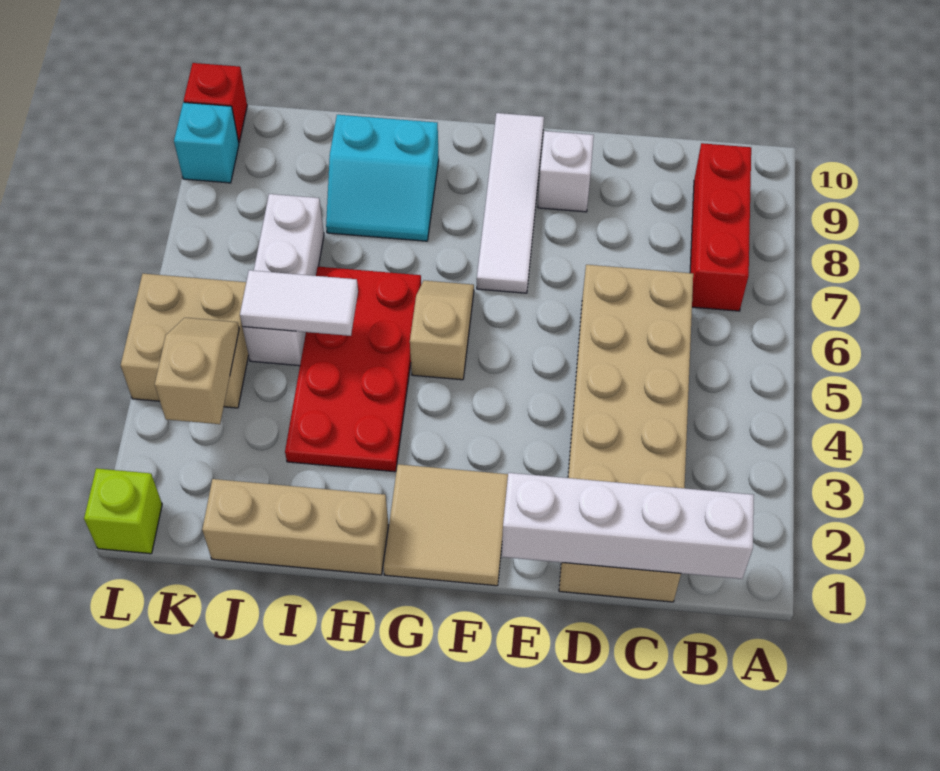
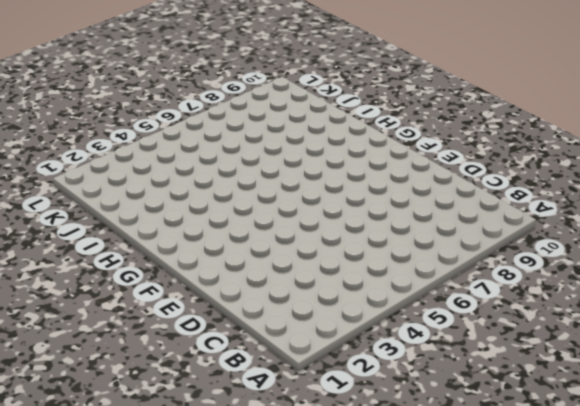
none -> red brick B7:B9 level 1
none -> tan brick C1:D6 level 1
none -> white brick E9 level 1

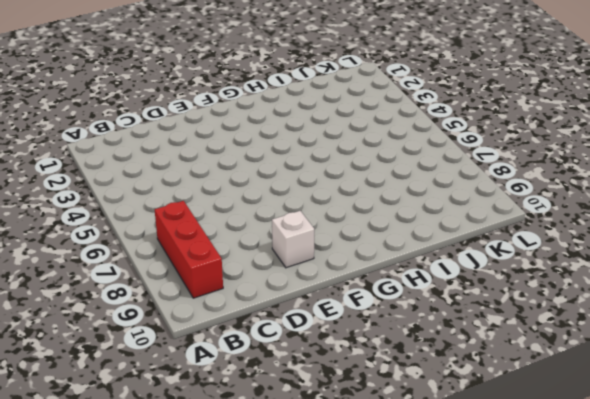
none -> tan brick C1:D6 level 1
none -> tan tile F1:G2 level 1
none -> white tile F7:F10 level 1

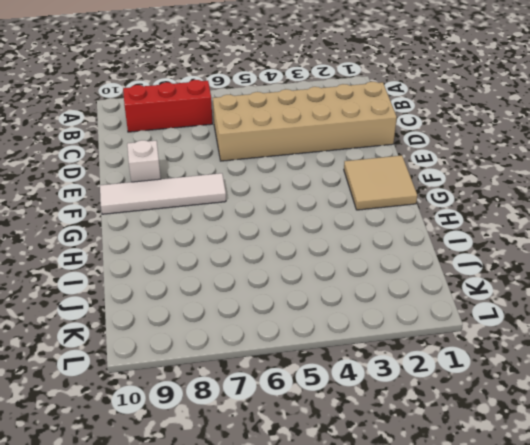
none -> tan slope G5:G6 level 1 top 5
none -> tan brick H1:J1 level 1
none -> red plate H3:I6 level 1

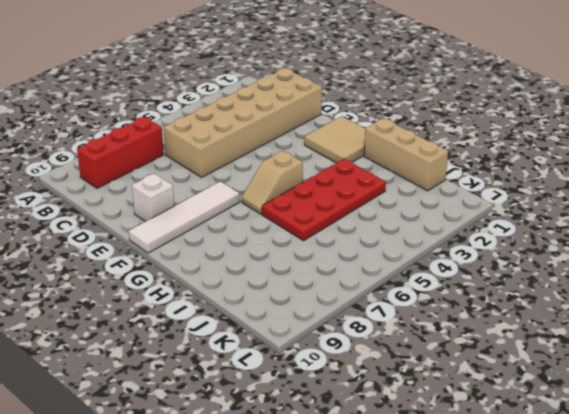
none -> cyan slope H8:I9 level 1 top 9
none -> white brick J5:J7 level 1
none -> tan brick K4:L5 level 1

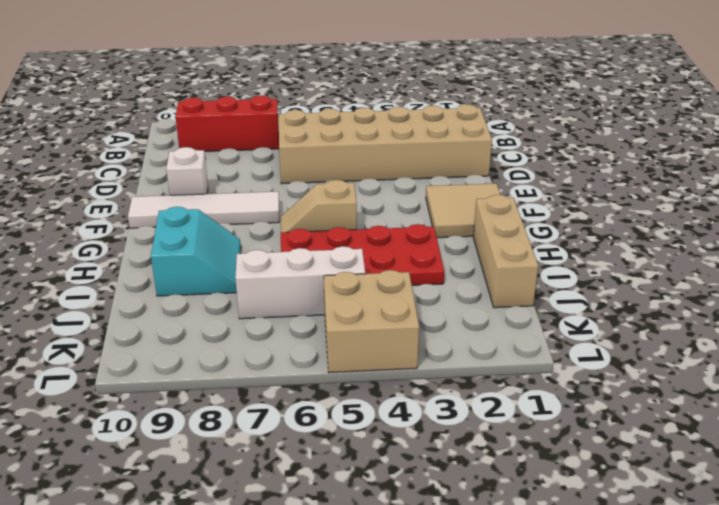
none -> lime brick L1 level 1
none -> cyan brick L9 level 1
none -> red brick L10 level 1

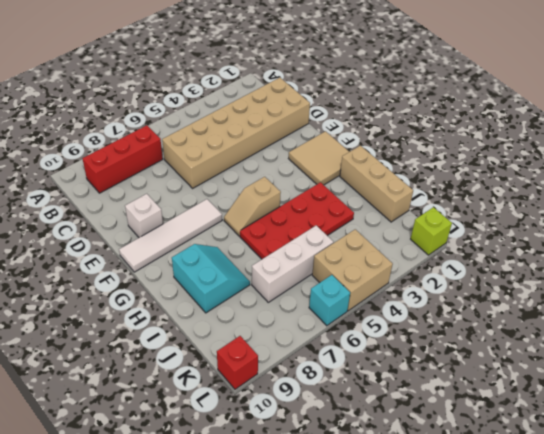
cyan brick L6 level 1 -> cyan brick L9 level 1
none -> white brick B1:E1 level 2
none -> white tile I5:J5 level 2
none -> tan slope K3:K4 level 2 top 3

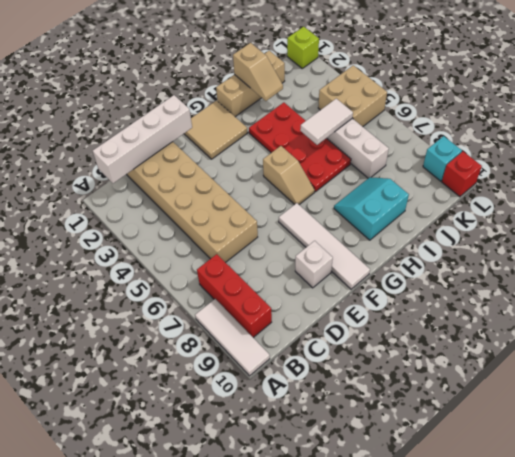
white tile A8:A10 level 1 -> none
tan slope I1:I2 level 2 top 1 -> tan slope K3:K4 level 2 top 3

